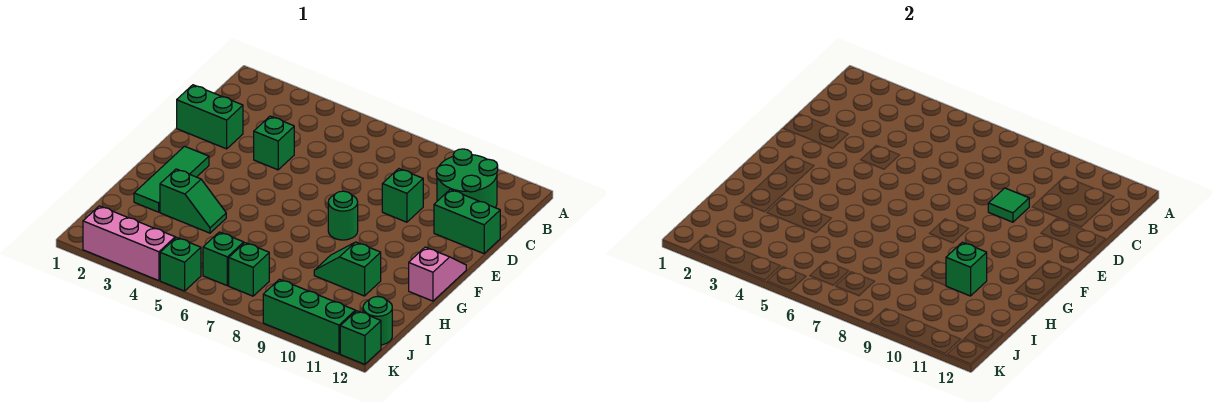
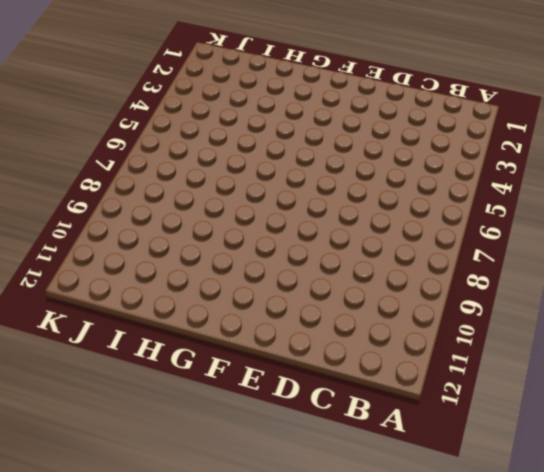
none -> green round brick B10:C11 level 1
none -> green brick D1:D2 level 1
none -> green brick D4 level 1

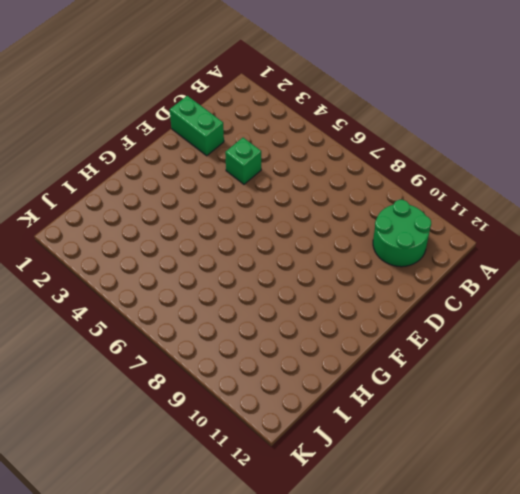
none -> green brick D9 level 1
none -> green brick D11:D12 level 1
none -> green tile F2:H2 level 1

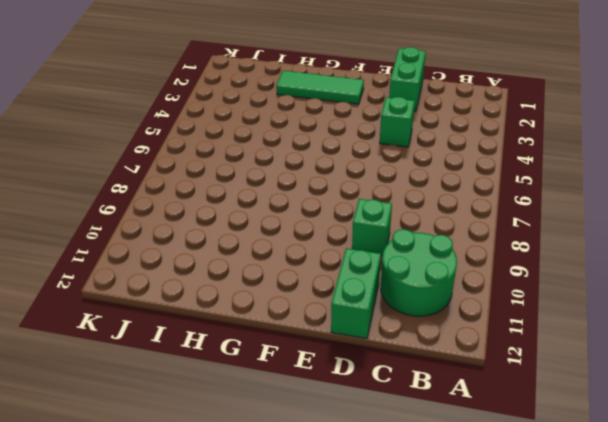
none -> green round brick F8 level 1
none -> pink slope F12:G12 level 1 top G
none -> green slope H3:H4 level 1 top 3

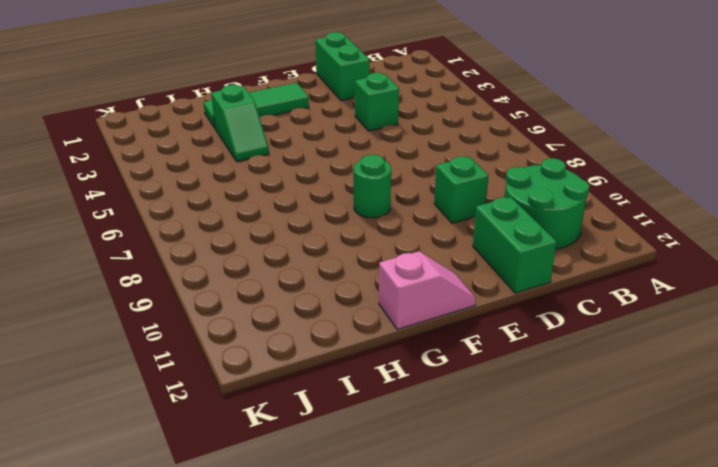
none -> green slope H9:H10 level 1 top 10
none -> green brick J6 level 1
none -> green brick J7 level 1

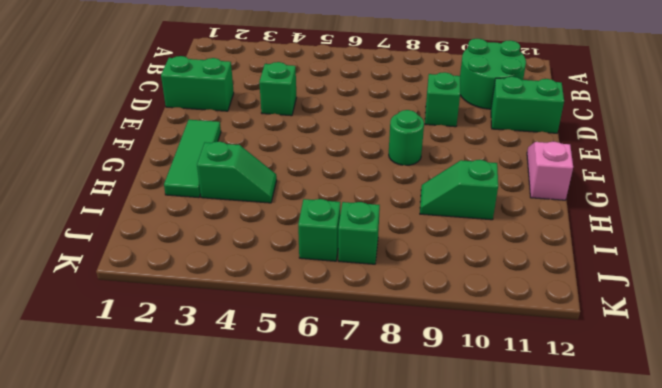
none -> green round brick J12 level 1
none -> pink brick K2:K4 level 1
none -> green brick K5 level 1

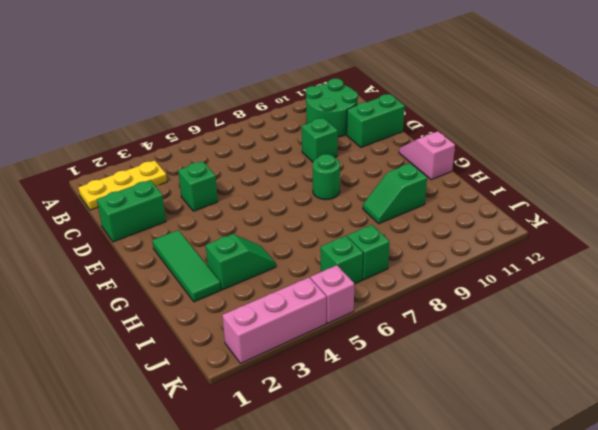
yellow plate B1:B3 level 1 -> none
pink brick K5 level 1 -> green brick K5 level 1
none -> green round brick J12 level 1
none -> green brick K9:K11 level 1
none -> green brick K12 level 1

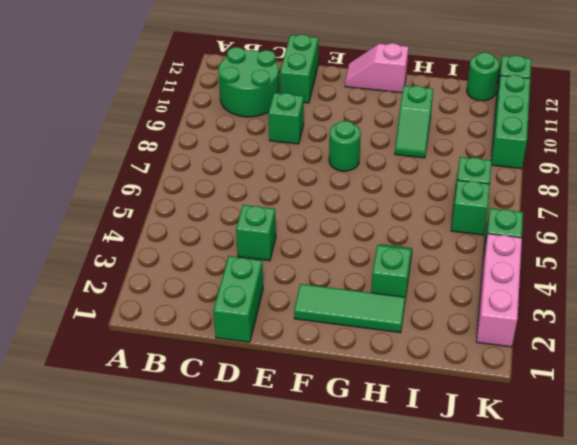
none -> green tile D9 level 2
none -> green brick H10 level 2

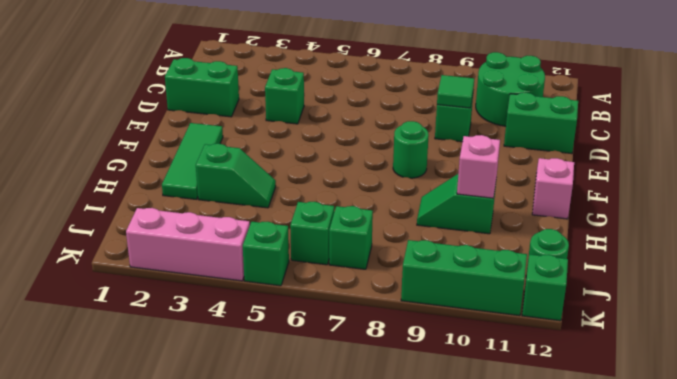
pink brick H10 level 2 -> green brick H10 level 2

